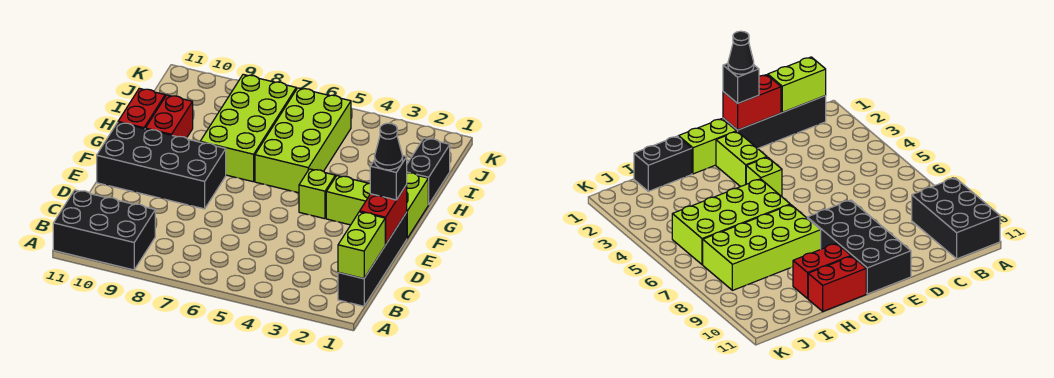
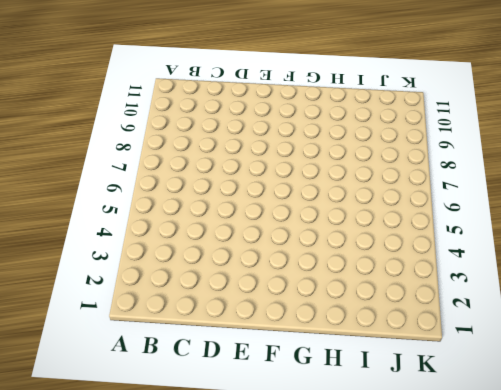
none -> black brick A9:B11 level 1
none -> black brick B1:E1 level 1
none -> black brick E8:F11 level 1

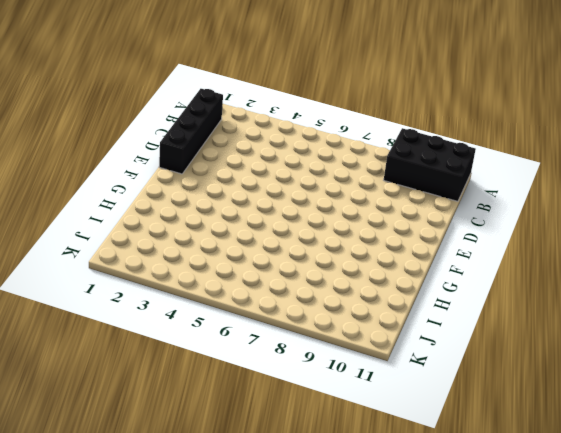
none -> black brick E8:F11 level 1
none -> lime brick F1:G1 level 1
none -> lime brick F2:F3 level 1

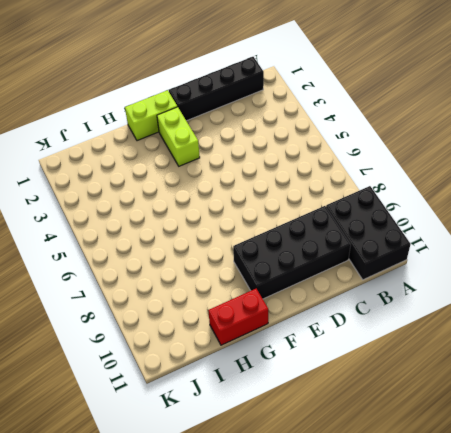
black brick C9:F10 level 1 -> black brick E8:F11 level 1
none -> lime brick F4 level 1
none -> lime brick G5:J6 level 1
none -> lime brick G7:J8 level 1

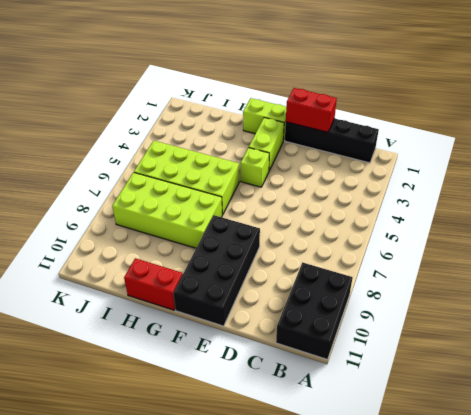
none -> red brick G10:H10 level 1
none -> black brick H1:I1 level 1
none -> lime brick B1:C1 level 2

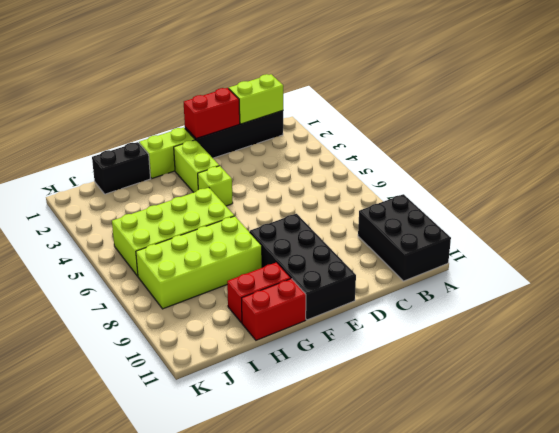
none -> black brick E1 level 3
none -> black cone E1 level 4

